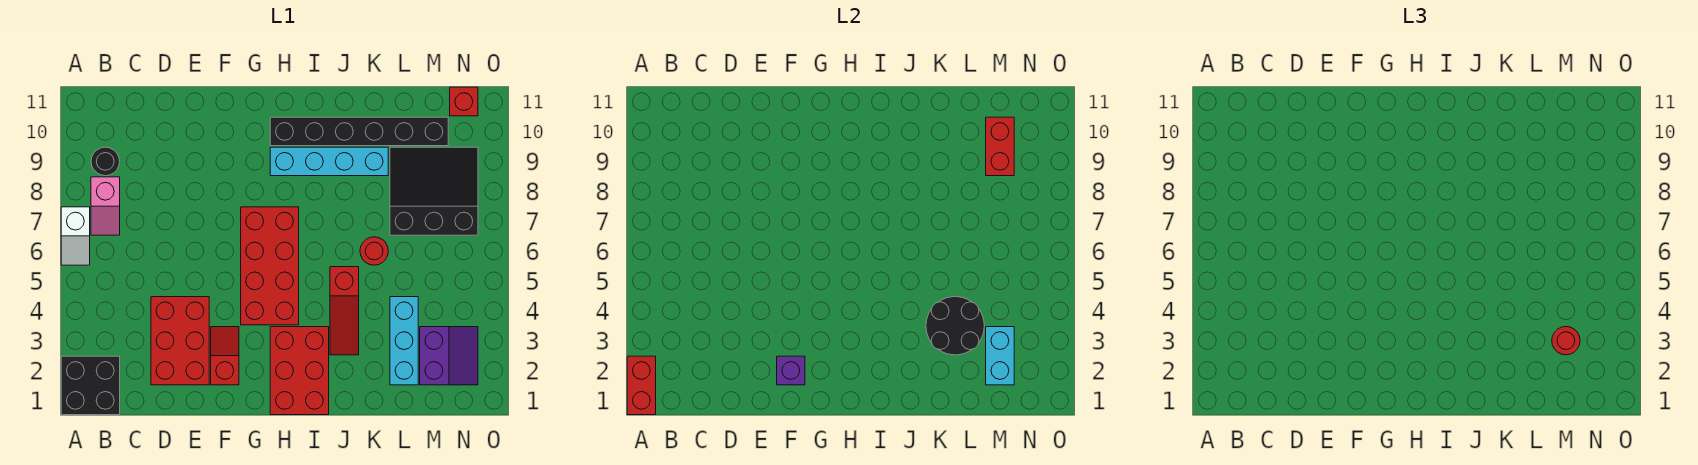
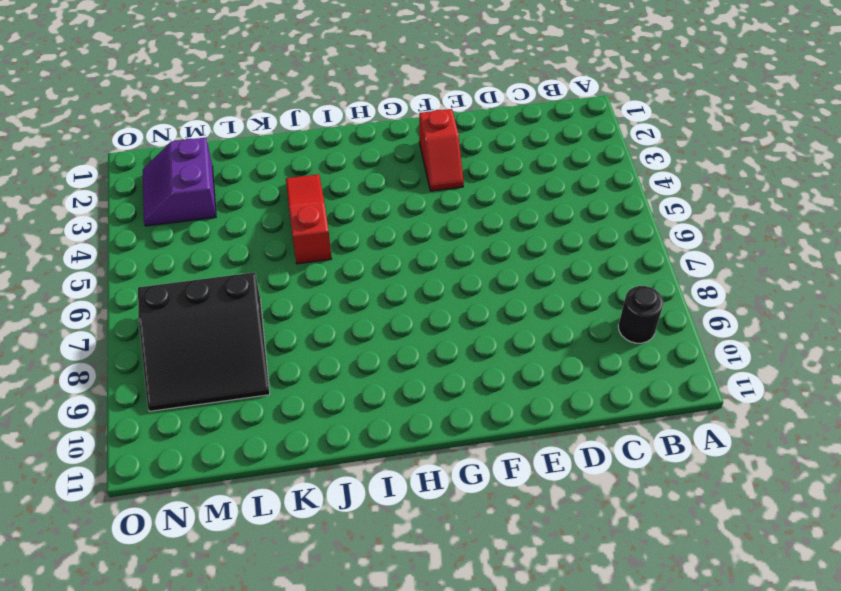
none -> black brick A1:B2 level 1
none -> white slope A6:A7 level 1 top 7
none -> pink slope B7:B8 level 1 top 8

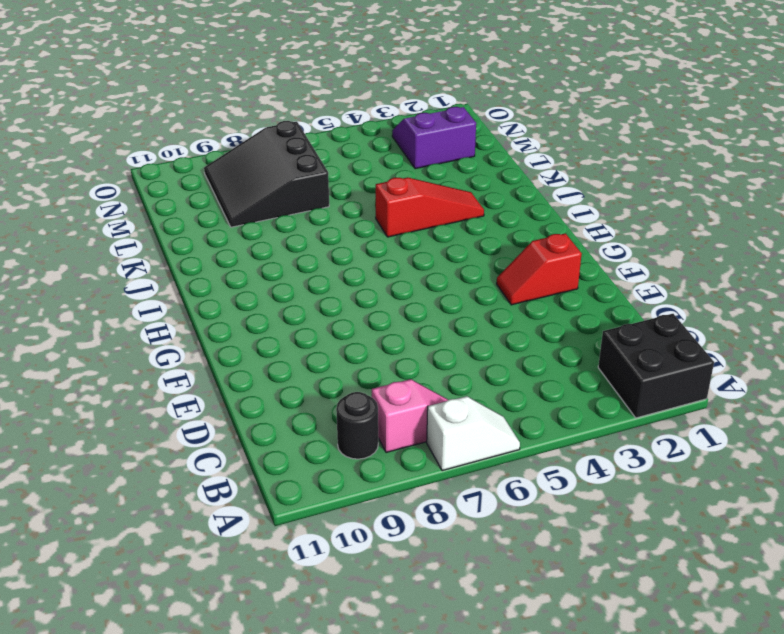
none -> red brick D2:E4 level 1
none -> red brick G4:H7 level 1
none -> red brick H1:I3 level 1

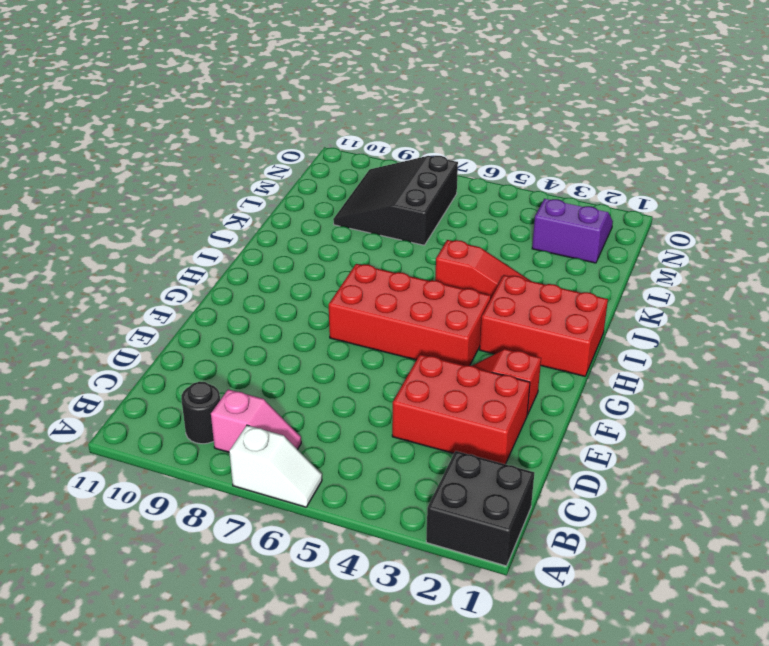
none -> cyan brick H9:K9 level 1
none -> black brick H10:M10 level 1
none -> red round brick K6 level 1

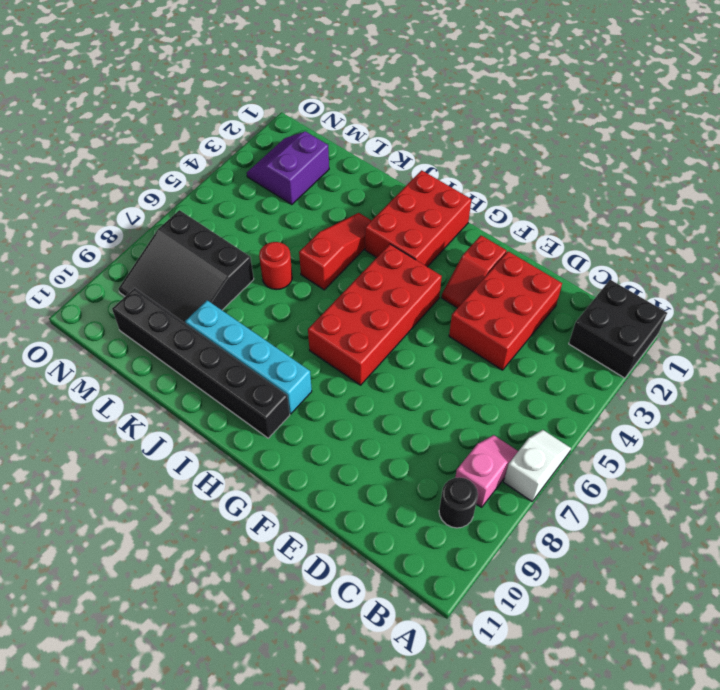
none -> cyan brick L2:L4 level 1
none -> red brick N11 level 1
none -> red brick A1:A2 level 2

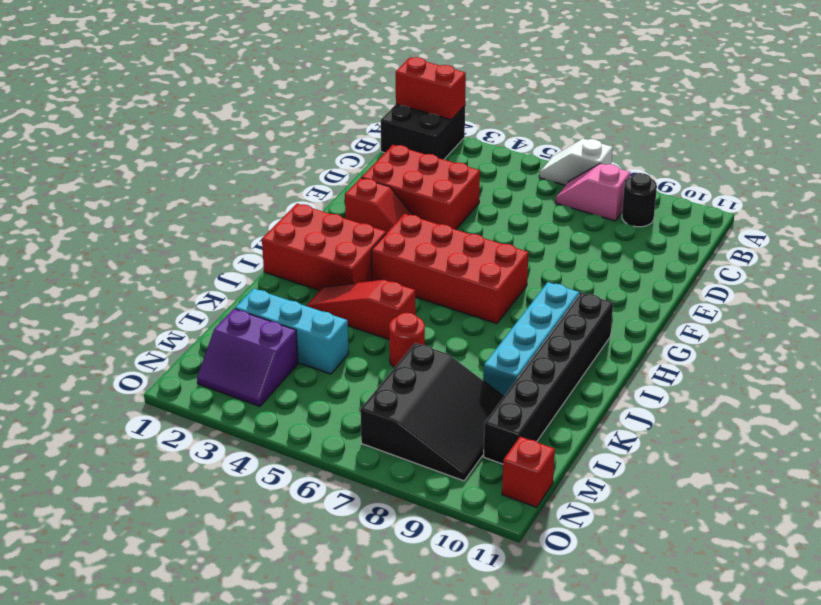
none -> purple brick F2 level 2
none -> black round brick K3:L4 level 2
none -> cyan brick M2:M3 level 2

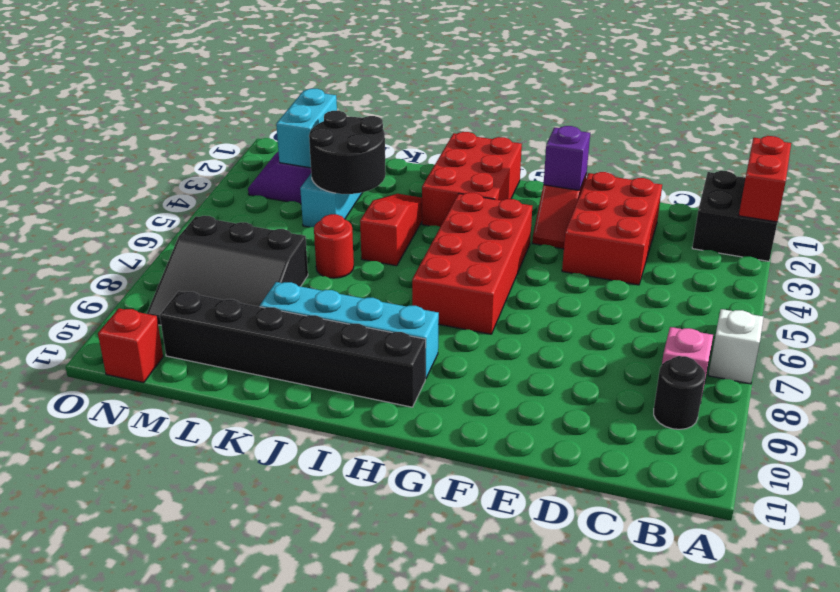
none -> red brick M9:M10 level 2
none -> red round brick M3 level 3

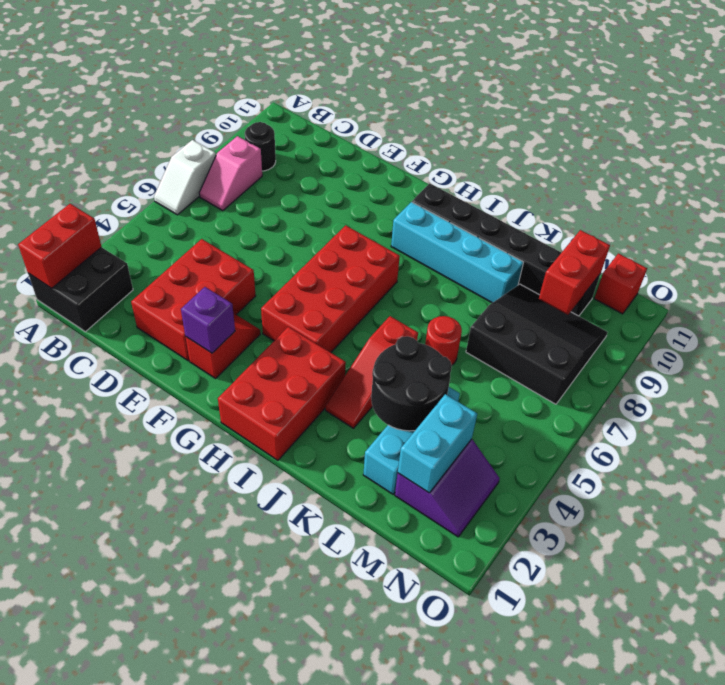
none -> red round brick M3 level 3

